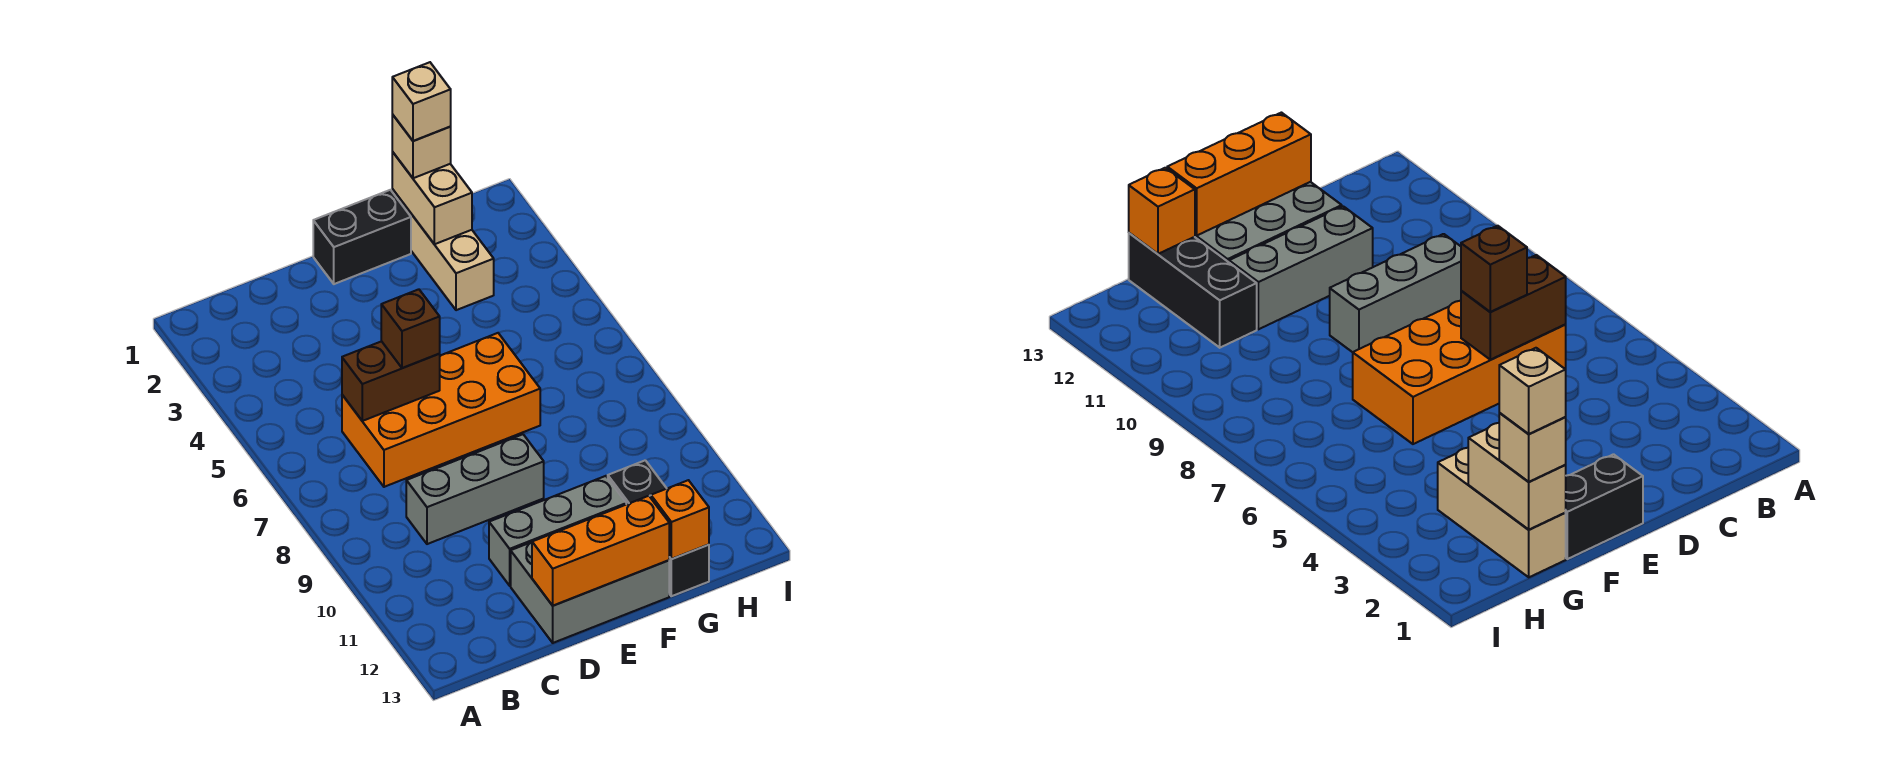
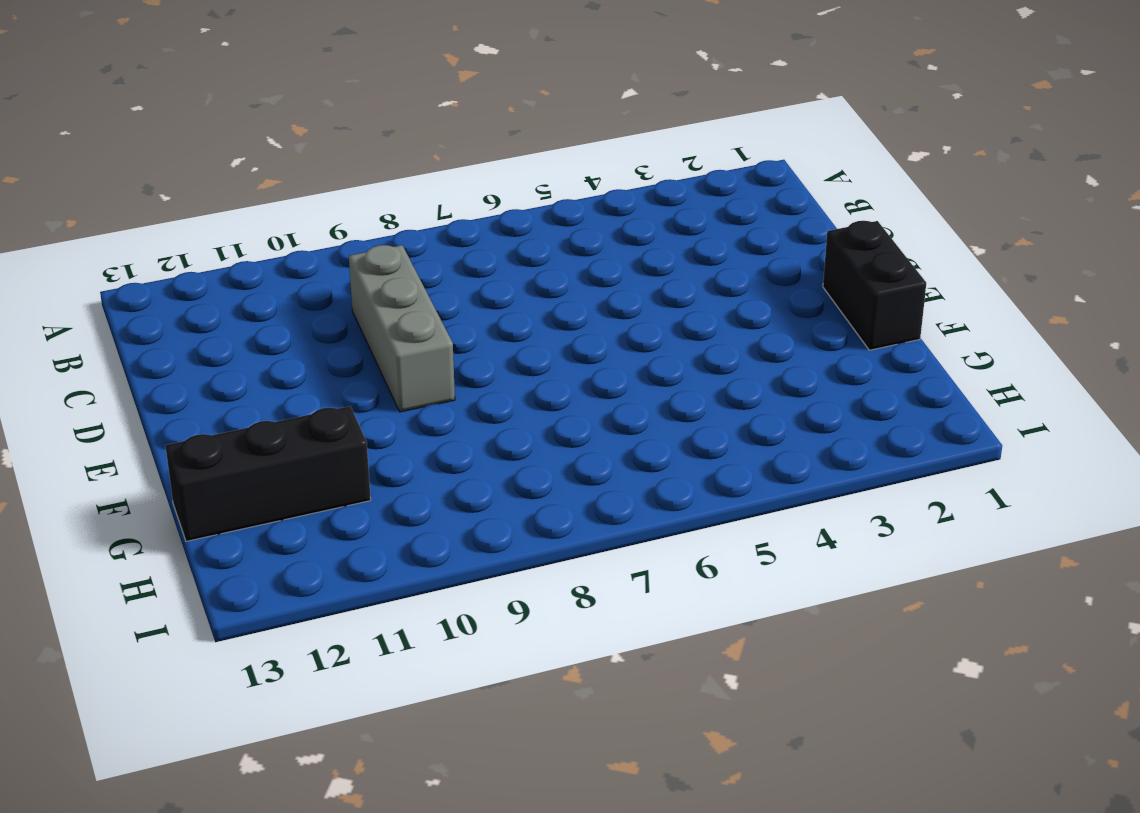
none -> orange brick C6:F7 level 1
none -> grey brick D11:F11 level 1
none -> grey brick D12:F13 level 1

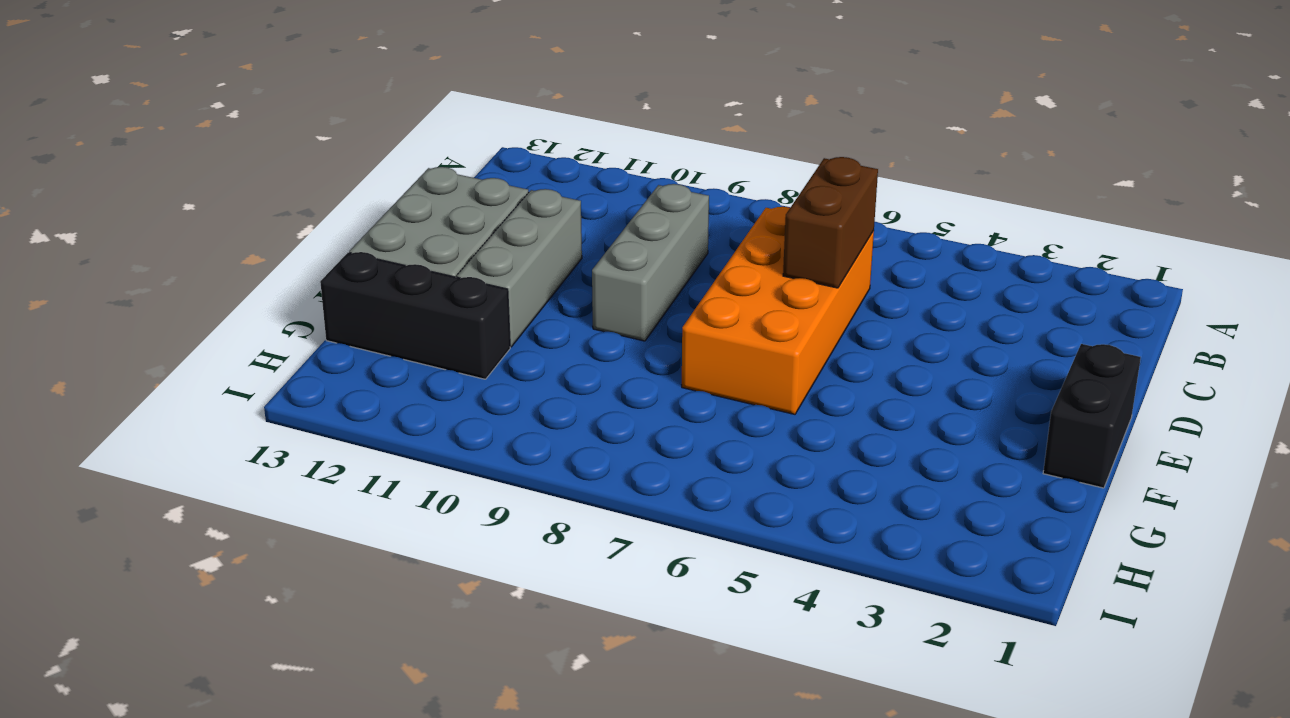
none -> tan brick G1:G3 level 1
none -> orange brick D13:F13 level 2
none -> tan brick G1:G2 level 2

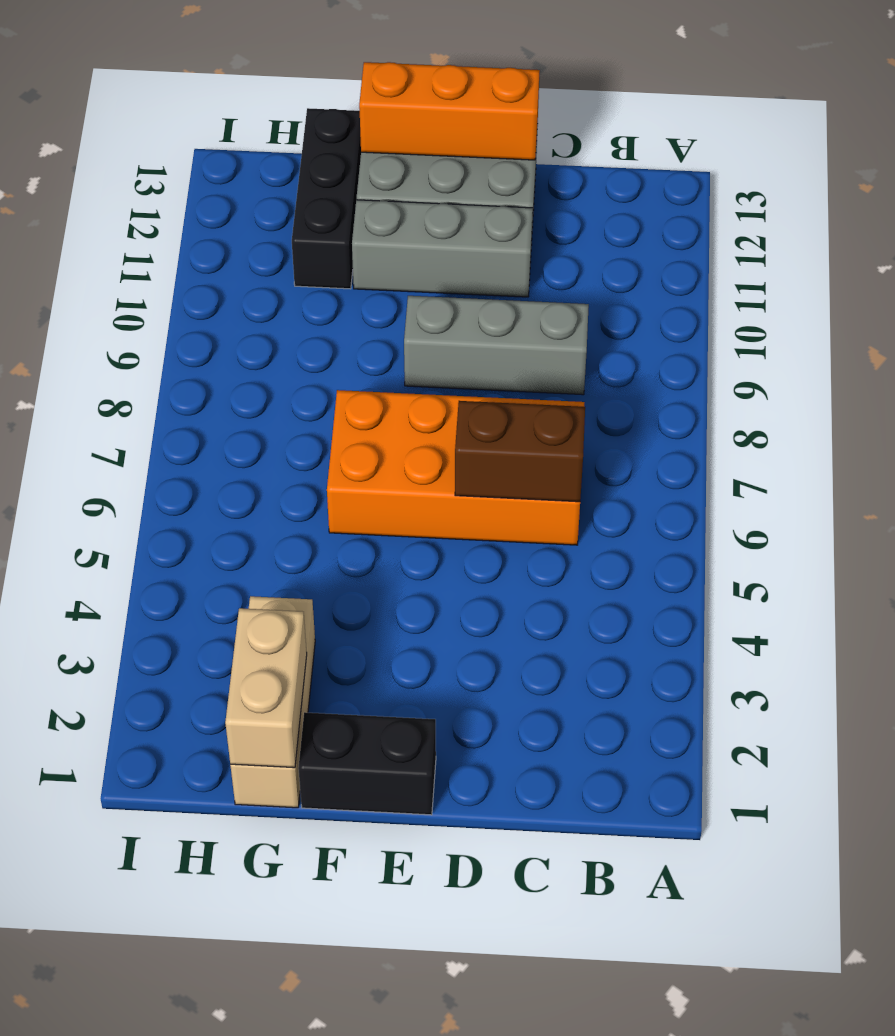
none -> orange brick G13 level 2
none -> brown brick D6 level 3
none -> tan brick G1 level 3

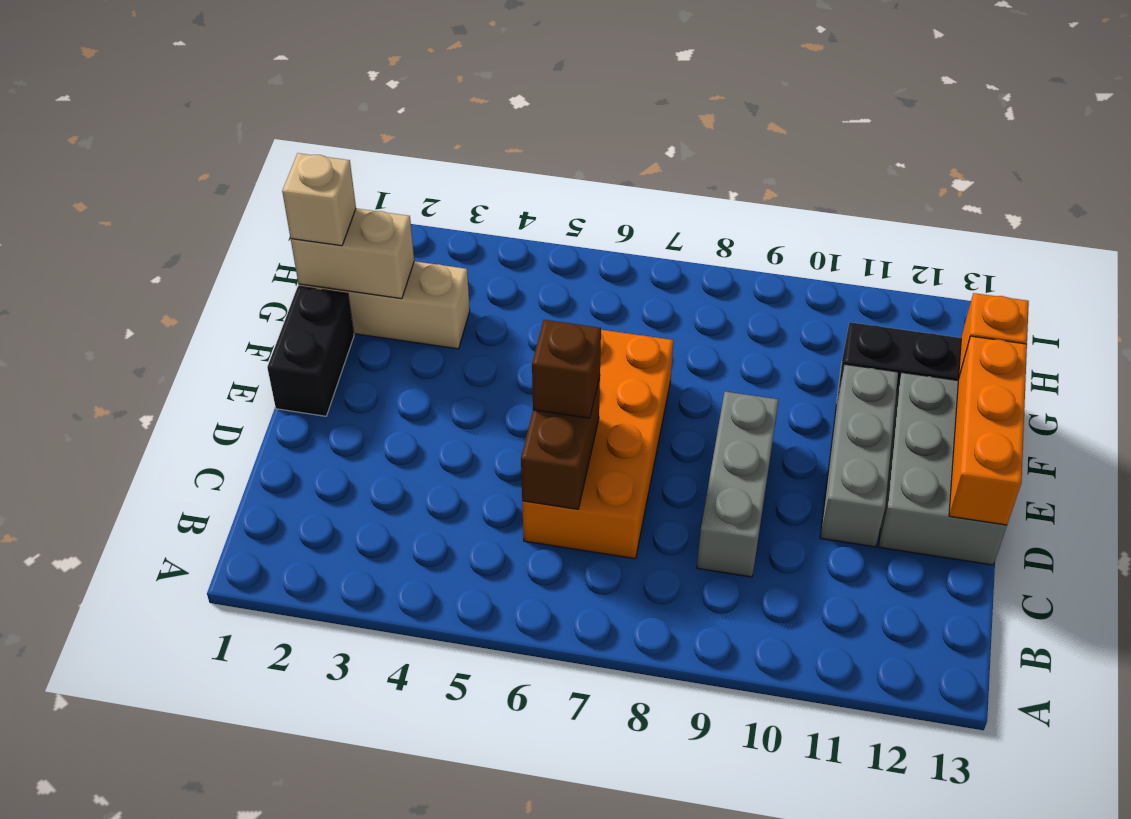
none -> tan brick G1 level 4

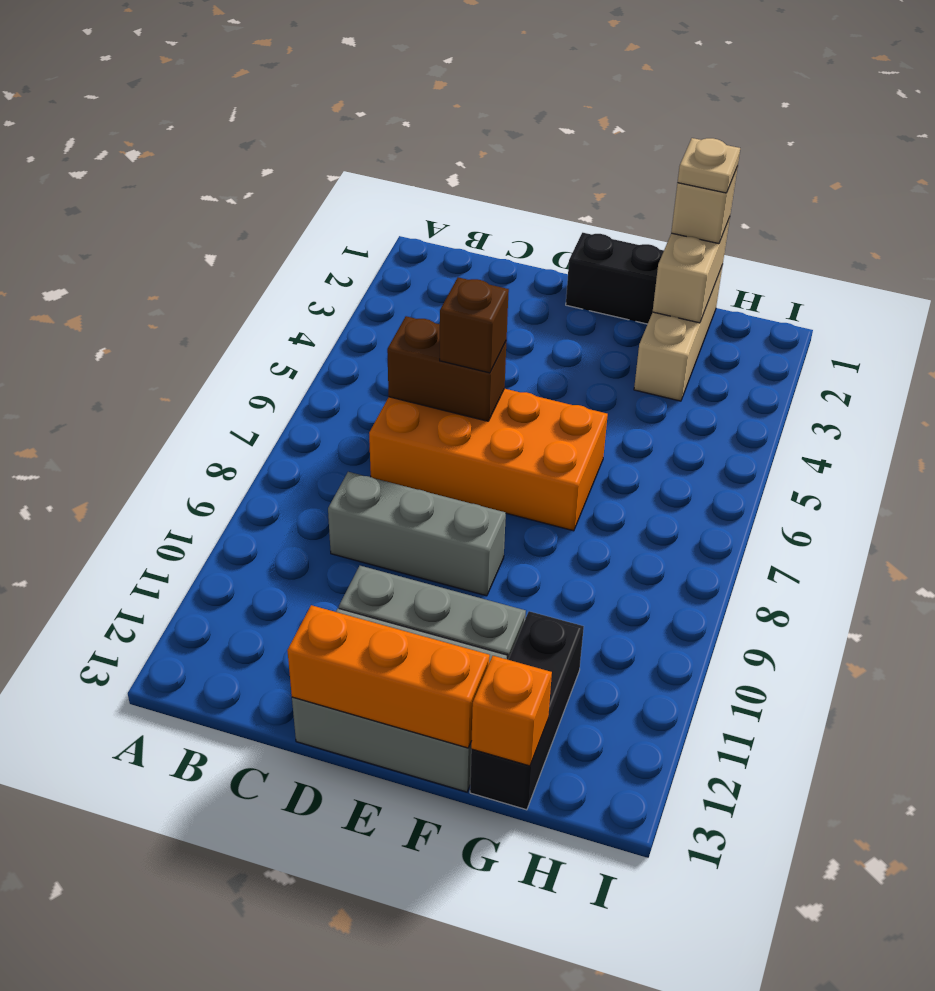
tan plate G1 level 4 -> tan brick G1 level 4

